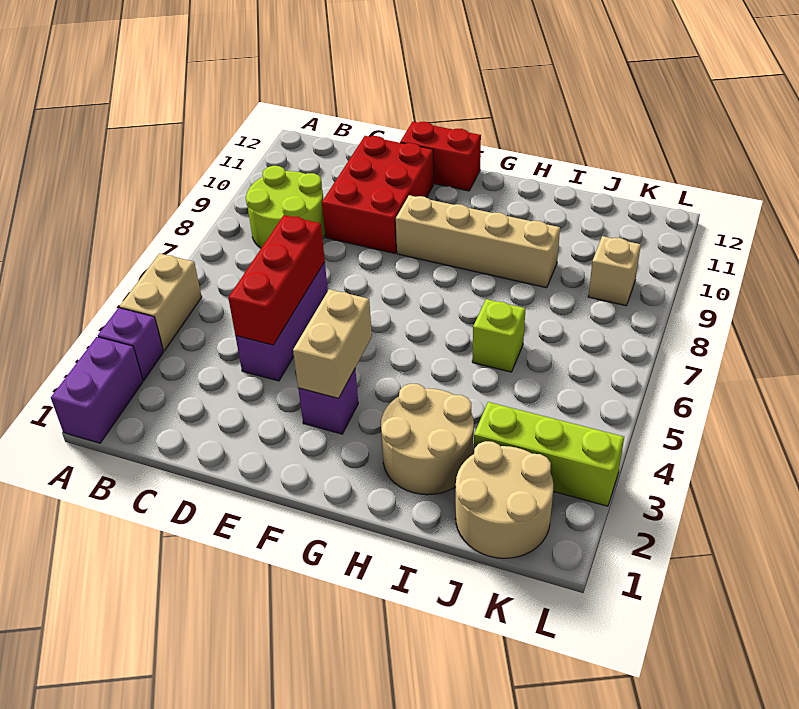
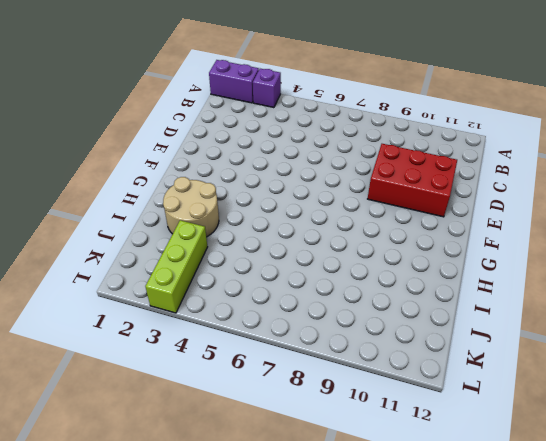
none -> tan brick A4:A5 level 1
none -> lime round brick B8:C9 level 1
none -> purple brick D4:D6 level 1

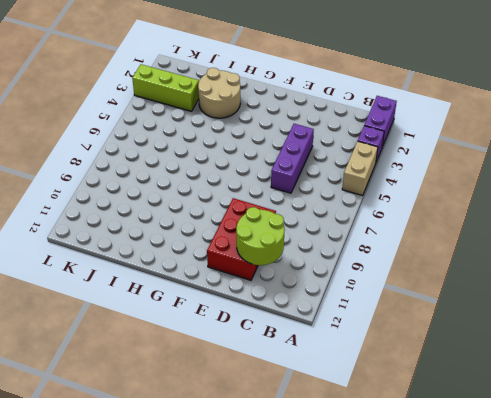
lime round brick C10:D11 level 2 -> lime round brick B8:C9 level 1
none -> red brick E12:F12 level 1
none -> purple brick F3 level 1
none -> tan brick F9:I9 level 1

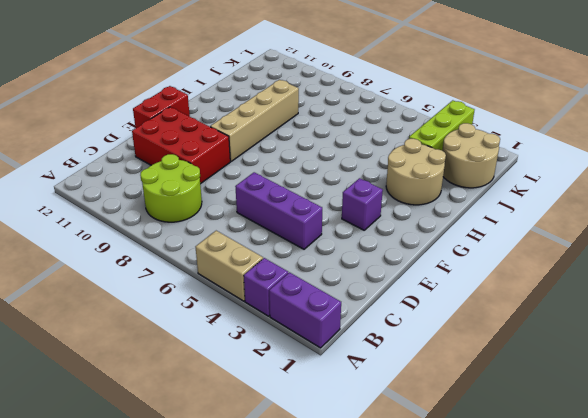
none -> lime brick I6 level 1
none -> tan brick K9 level 1
none -> red brick D4:D6 level 2

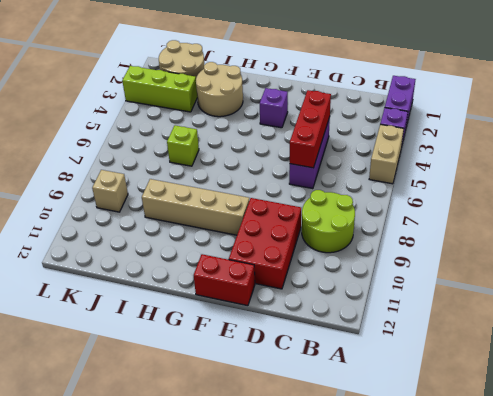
none -> tan brick F3:F4 level 2

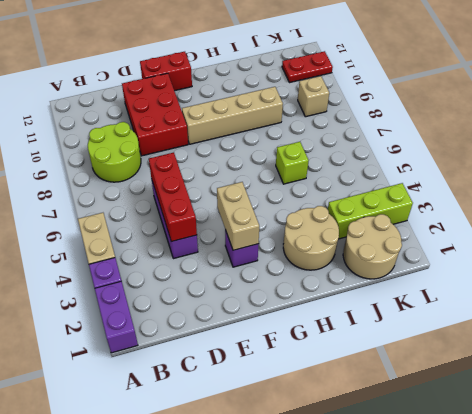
red plate K11:L11 level 1 -> none

